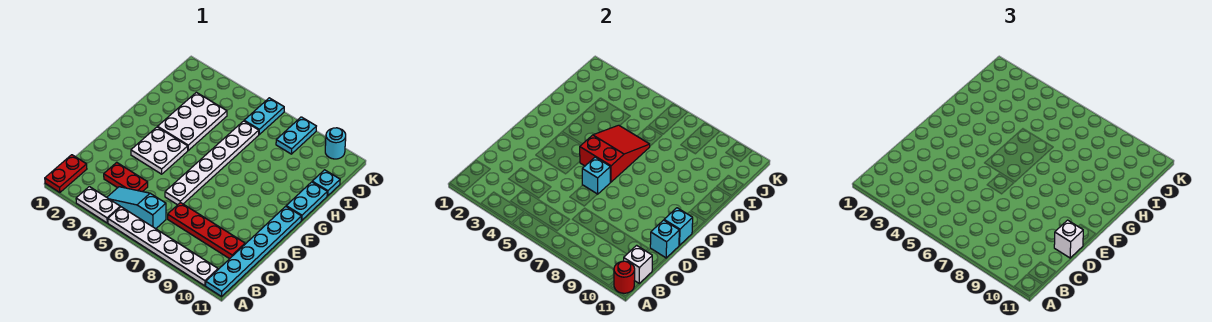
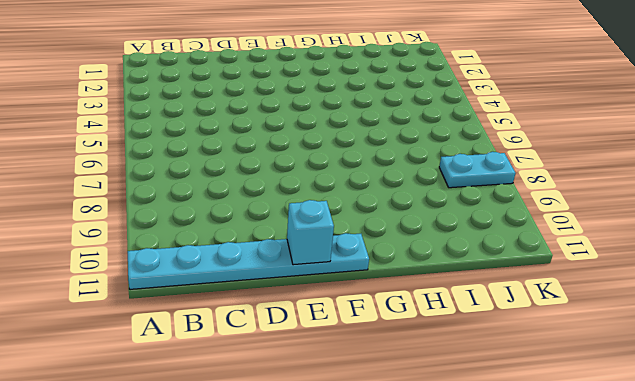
none -> red plate A1:B1 level 1
none -> white plate A3:A4 level 1
none -> white plate A5:A10 level 1

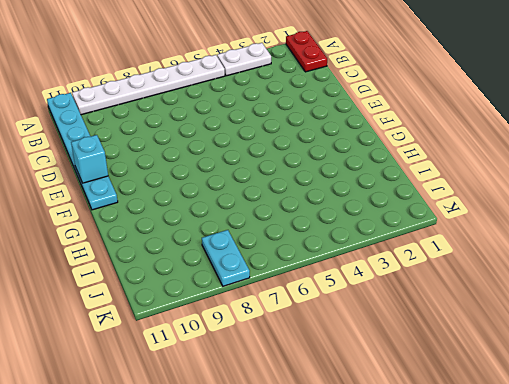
none -> cyan slope B4:B6 level 1 top 6
none -> red plate C3:C4 level 1
none -> red plate C7:C10 level 1

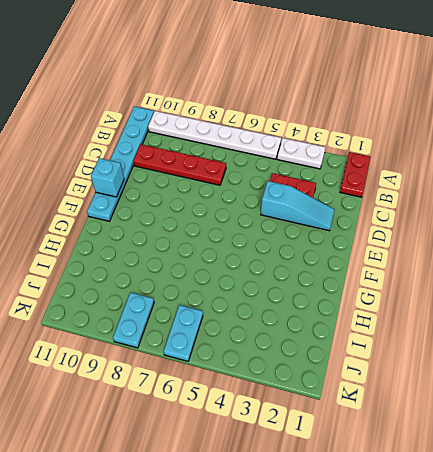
cyan slope D2:D4 level 1 top 4 -> cyan slope B4:B6 level 1 top 6
none -> white plate D6:I6 level 1
none -> white plate E3:F4 level 1
none -> white plate G3:I4 level 1

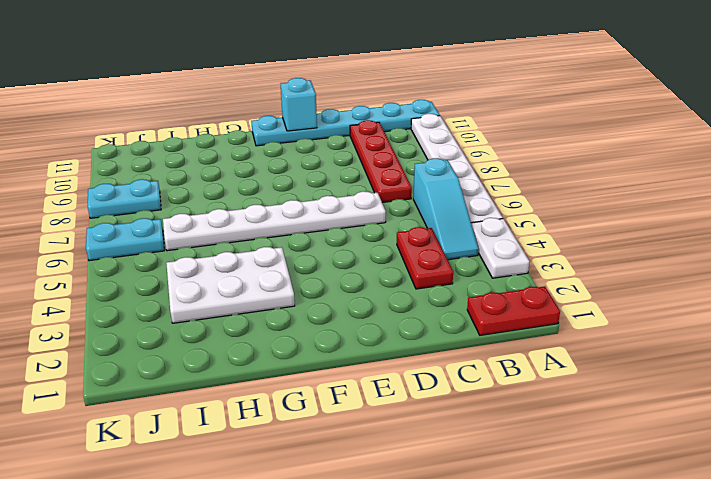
none -> white plate E3:F4 level 1
none -> cyan plate G11:H11 level 1
none -> cyan plate I11 level 1

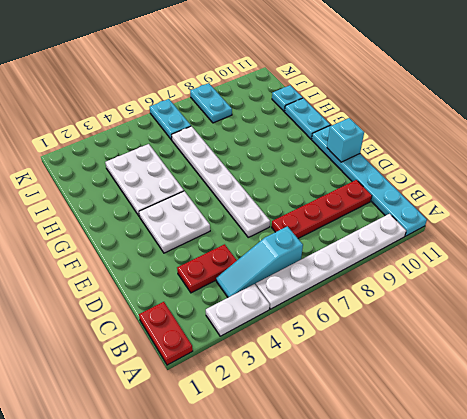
none -> cyan round brick K10 level 1
none -> red round brick A11 level 2
none -> white brick B11 level 2

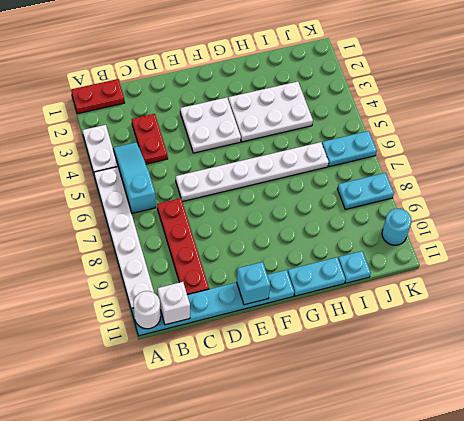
white round brick A11 level 2 -> red round brick A11 level 2
none -> cyan brick D11 level 2
none -> cyan brick E6 level 2
none -> red slope F5:H6 level 2 top F

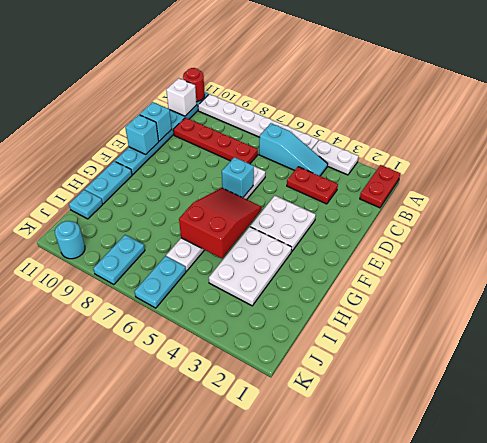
red slope F5:H6 level 2 top H -> red slope F5:H6 level 2 top F
none -> white brick D11 level 3

